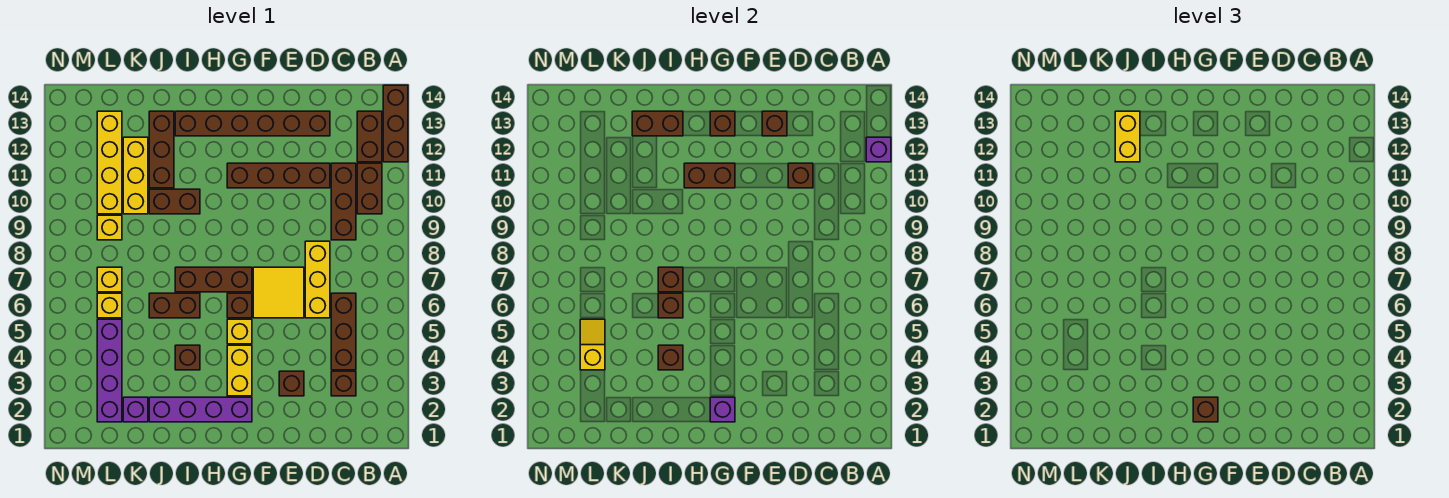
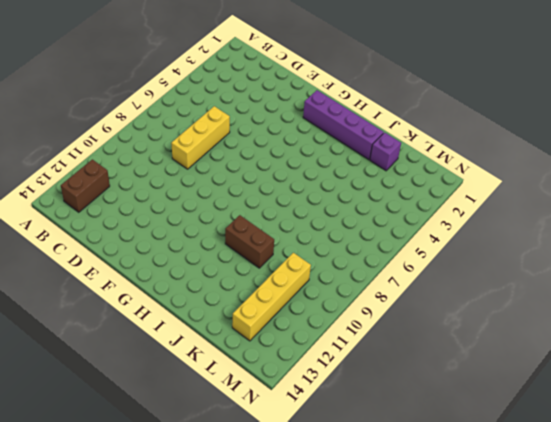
none -> brown brick A12:A14 level 1
none -> brown brick B10:B11 level 1
none -> brown brick C3 level 1
none -> brown brick C4:C6 level 1

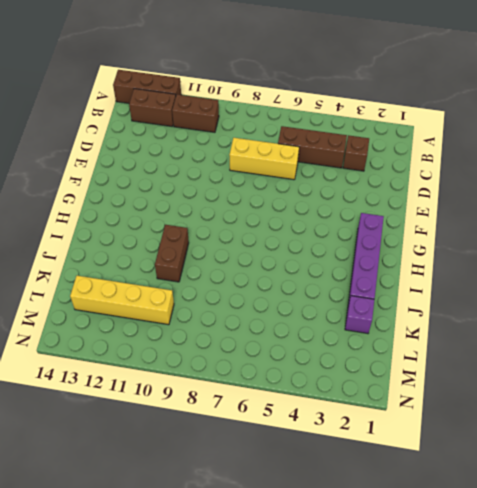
none -> brown brick C9:C11 level 1
none -> brown brick D11:G11 level 1
none -> brown brick D13:I13 level 1
none -> brown brick E3 level 1

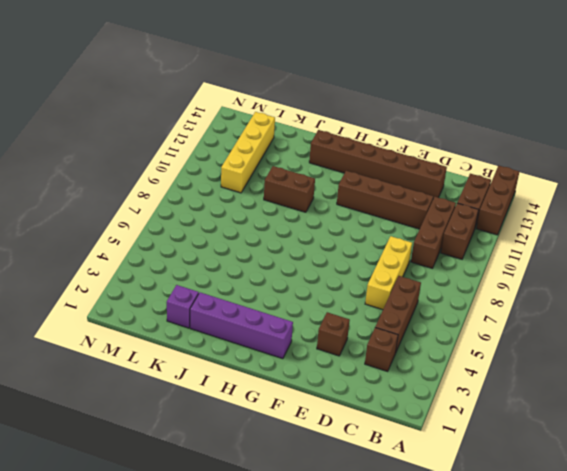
none -> yellow tile E6:F7 level 1
none -> yellow brick G3:G4 level 1
none -> yellow brick G5 level 1
none -> brown brick G6 level 1

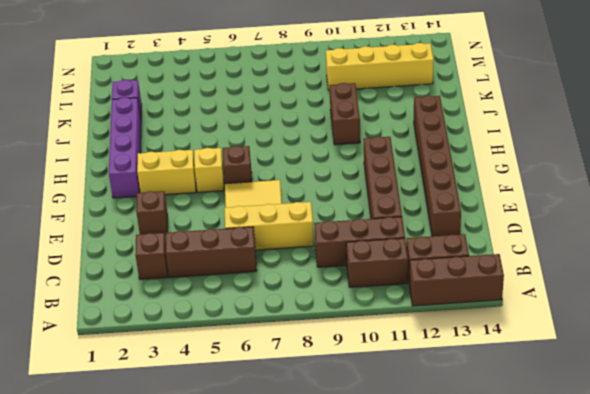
none -> brown brick G7:I7 level 1
none -> brown brick I4 level 1
none -> brown brick I6:J6 level 1
none -> brown brick J11:J13 level 1

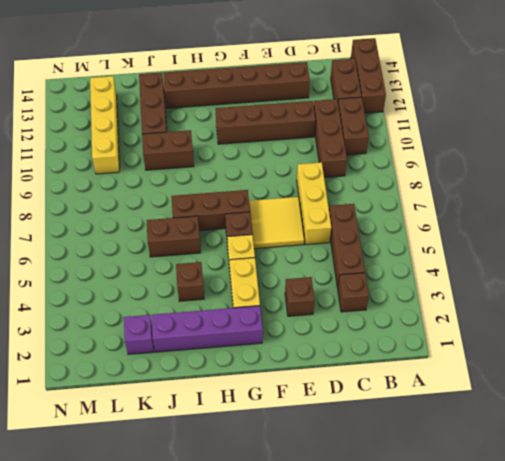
none -> yellow brick K10:K12 level 1
none -> purple brick L2:L5 level 1
none -> yellow brick L6 level 1
none -> yellow brick L7 level 1

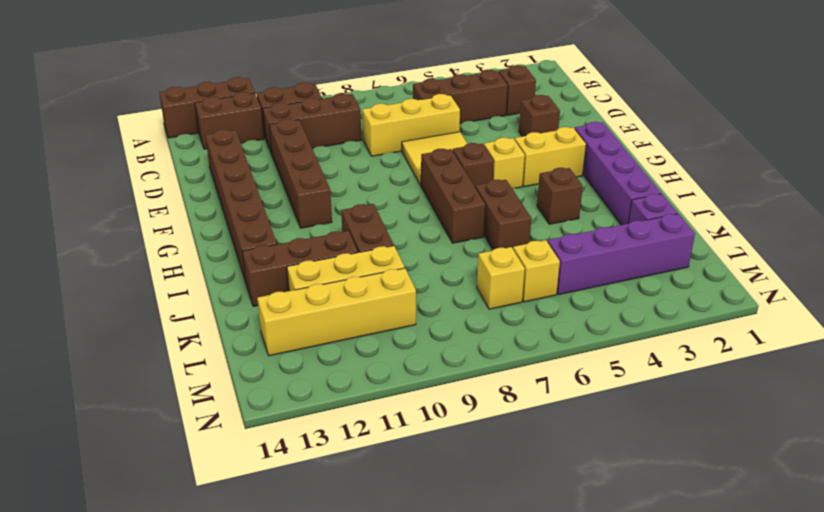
none -> yellow brick L9 level 1
none -> purple brick A12 level 2
none -> brown brick D11 level 2
none -> brown brick E13 level 2

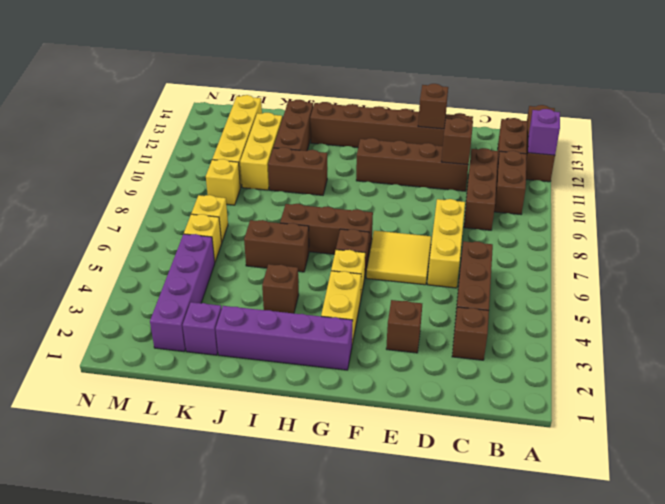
none -> purple brick G2 level 2
none -> brown brick G11:H11 level 2
none -> brown brick G13 level 2
none -> brown brick I4 level 2

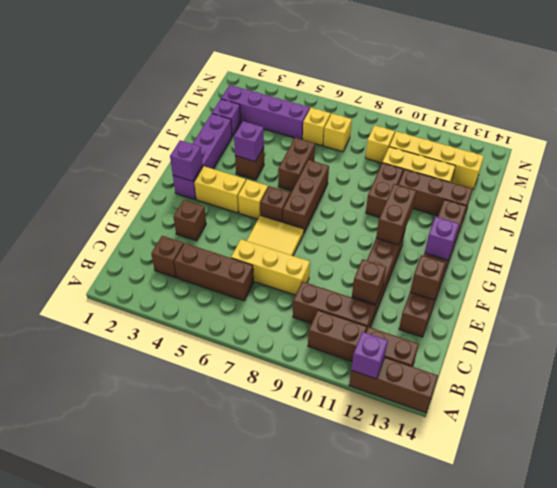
purple brick G13 level 2 -> brown brick G13 level 2
purple brick I4 level 2 -> brown brick I4 level 2
none -> brown brick I6 level 2
none -> brown brick I7 level 2
none -> brown brick I13:J13 level 2
none -> yellow slope L4:L5 level 2 top 4

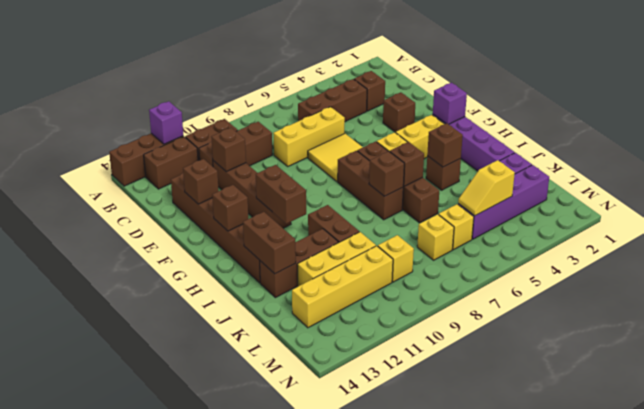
none -> brown brick G2 level 3
none -> yellow brick J12:J13 level 3

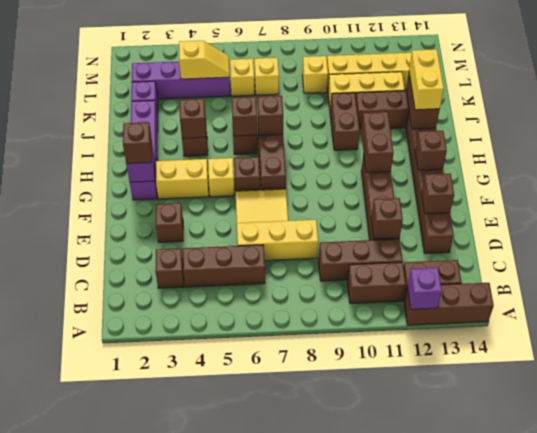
yellow brick I13:J13 level 3 -> yellow brick J12:J13 level 3

